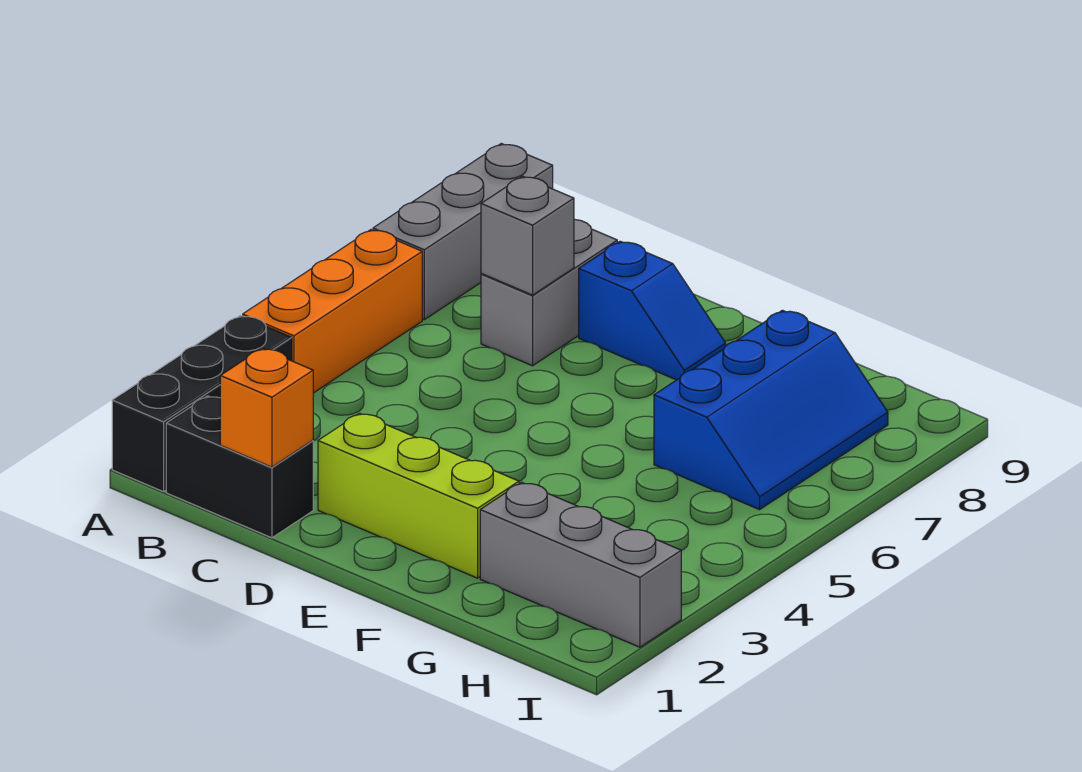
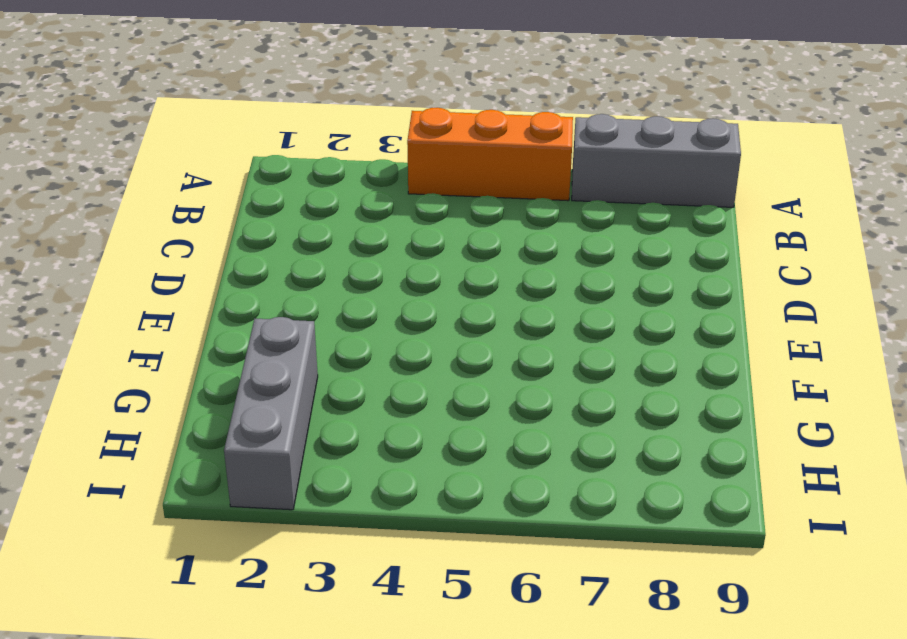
none -> black brick A1:A3 level 1
none -> black brick B1:C1 level 1

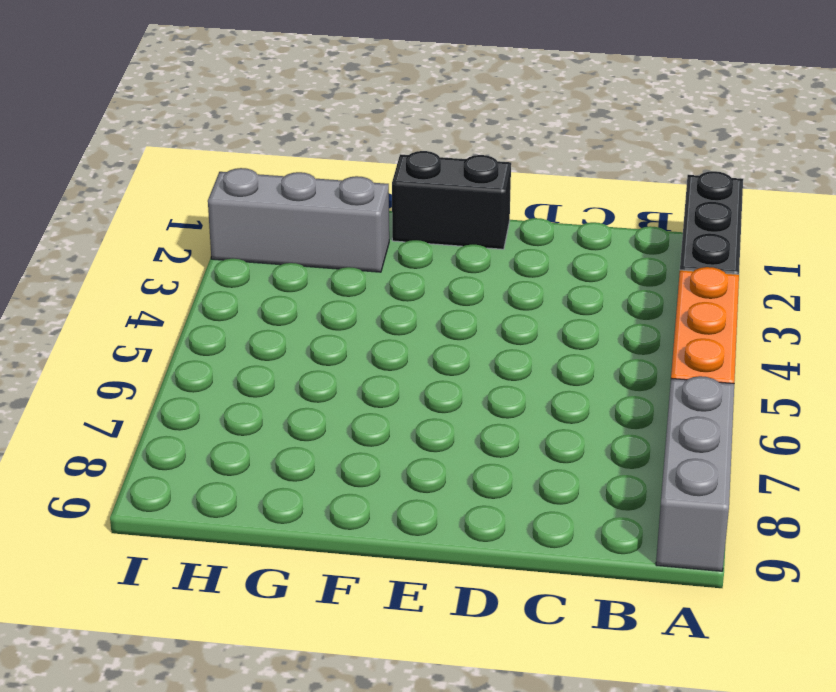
black brick E1:F1 level 1 -> black brick B1:C1 level 1
none -> grey brick C7:C8 level 1
none -> lime brick D2:F2 level 1

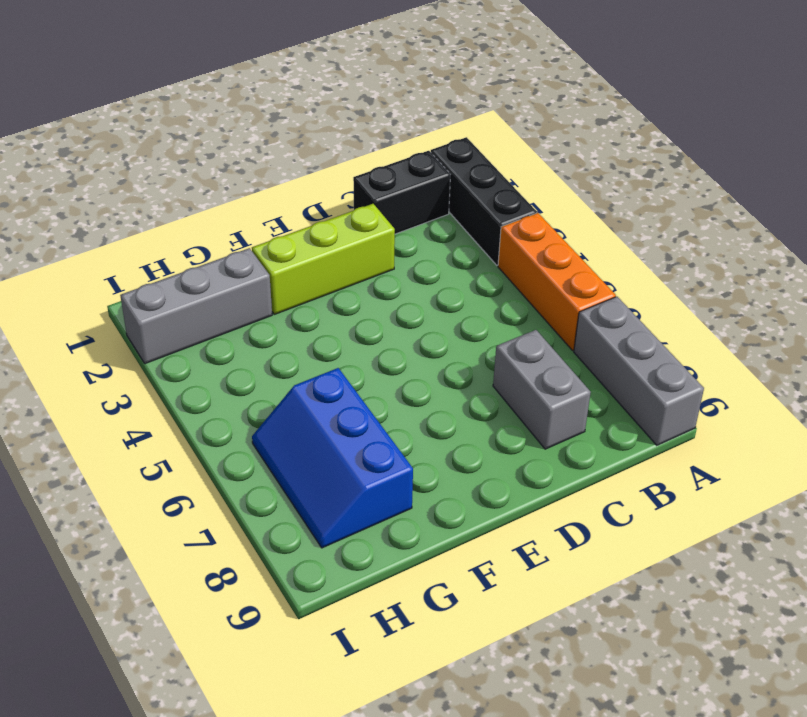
none -> blue slope D8:E8 level 1 top D
none -> orange brick C1 level 2

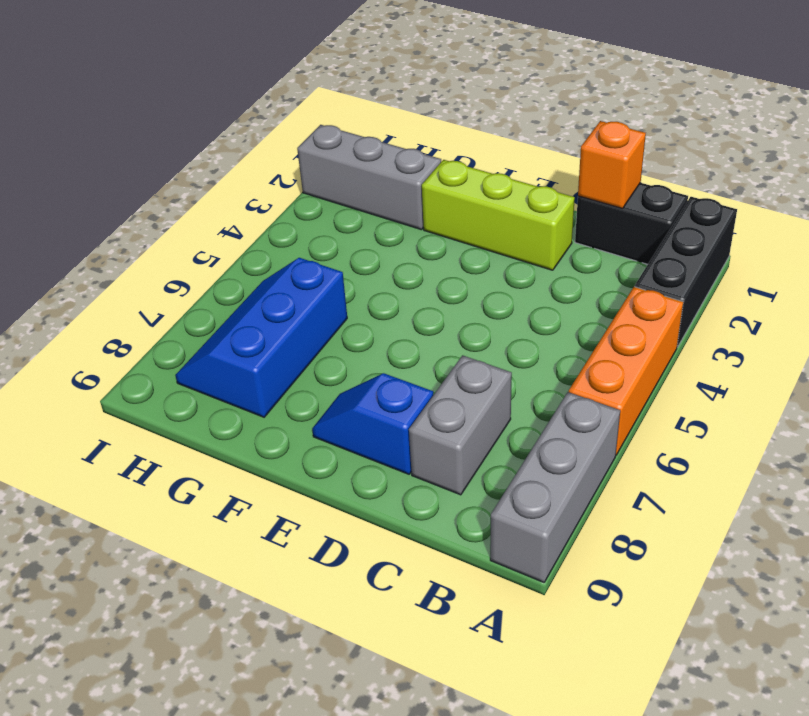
none -> grey brick C7 level 2

